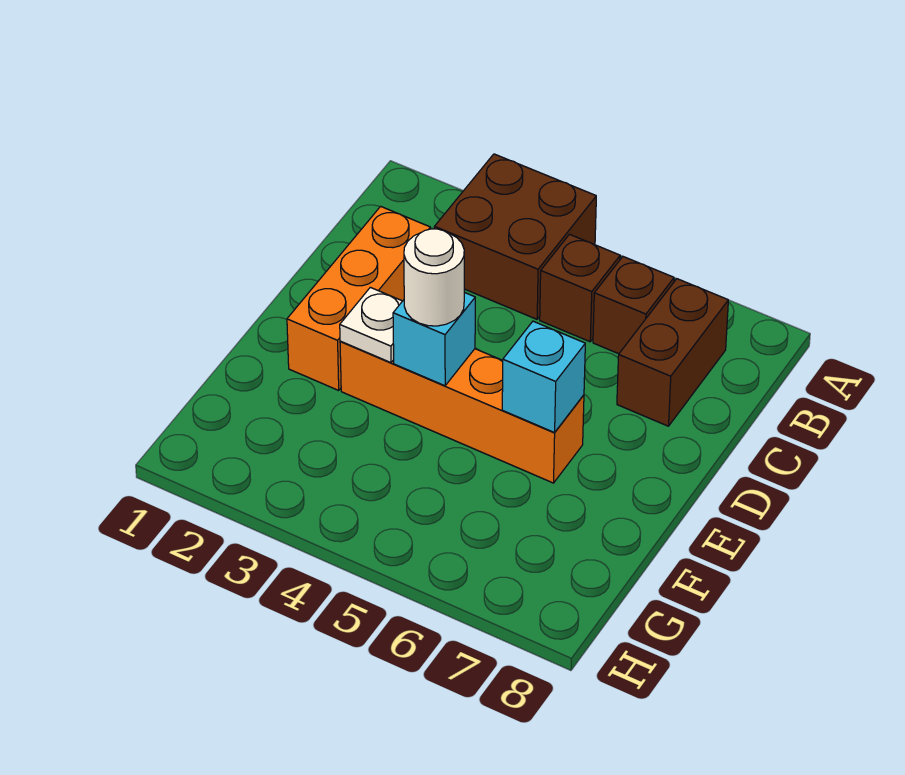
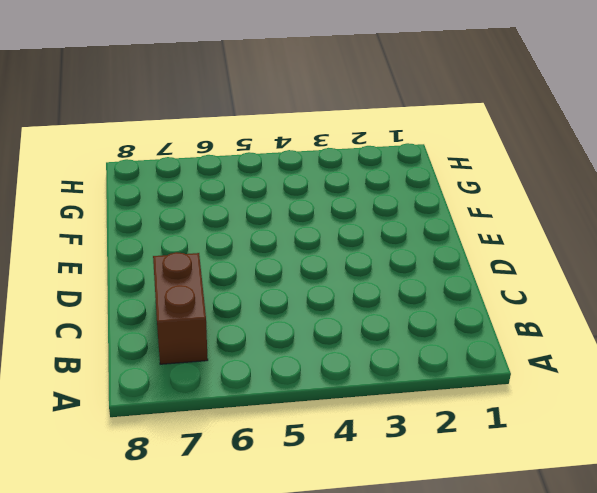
none -> brown brick A3:B4 level 1
none -> brown brick B5 level 1

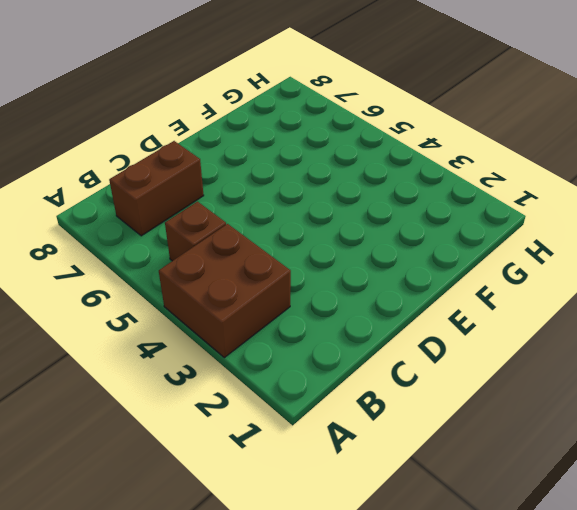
none -> brown brick B6 level 1
none -> orange brick C2:E2 level 1

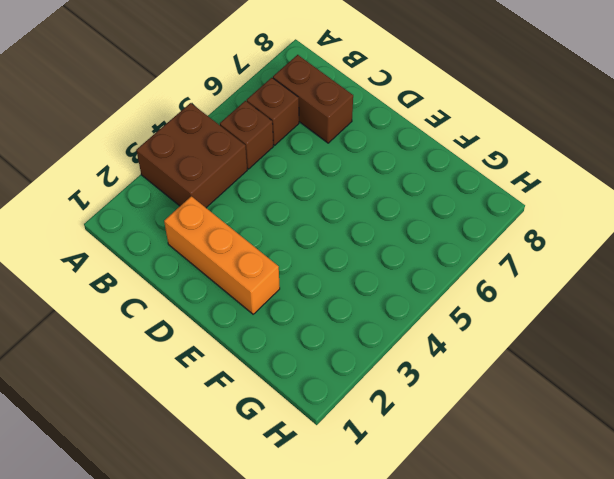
none -> orange brick E3:E6 level 1
none -> white plate E3 level 2

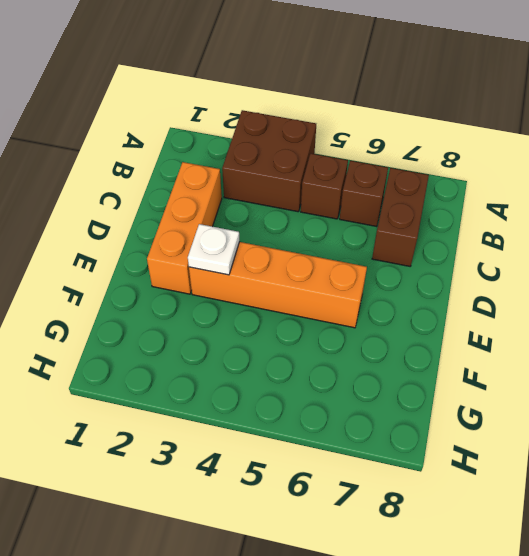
none -> cyan brick E4 level 2
none -> cyan brick E6 level 2

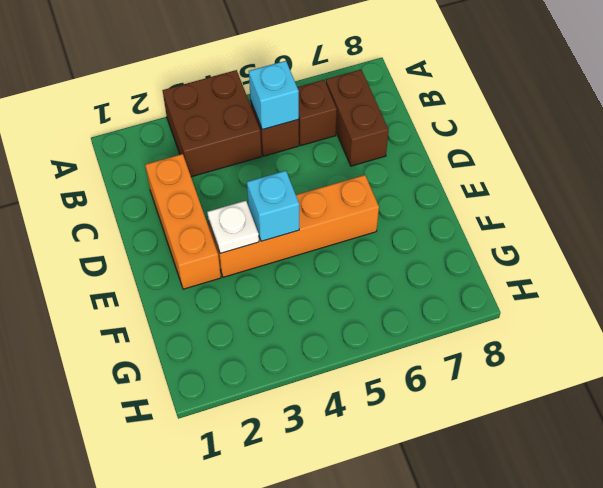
cyan brick B5 level 2 -> cyan brick E6 level 2
none -> white round brick E4 level 3

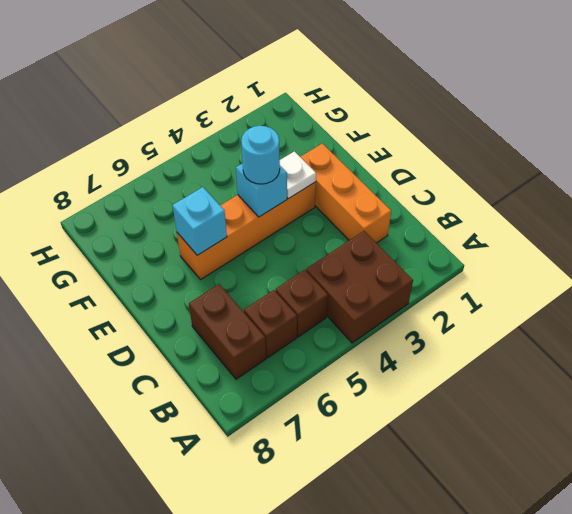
cyan round brick E4 level 3 -> white round brick E4 level 3

